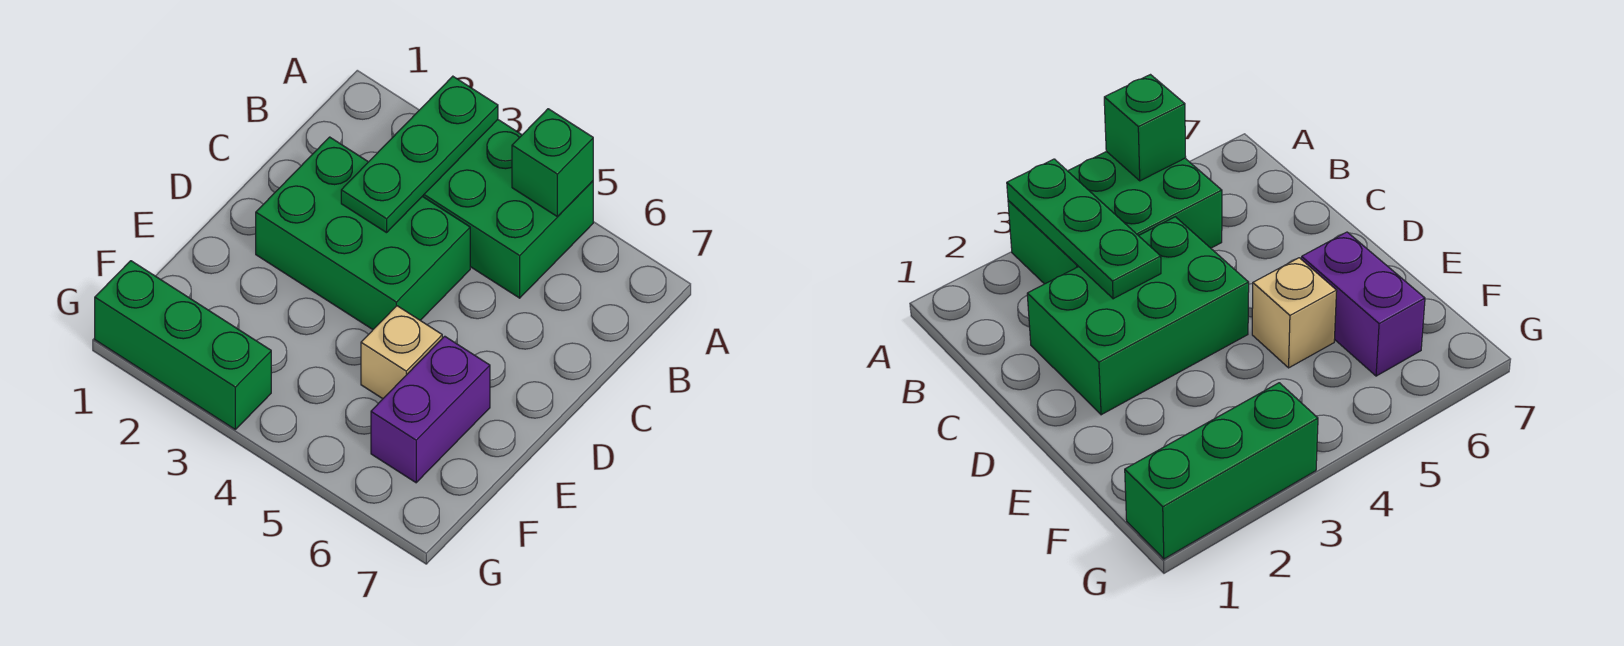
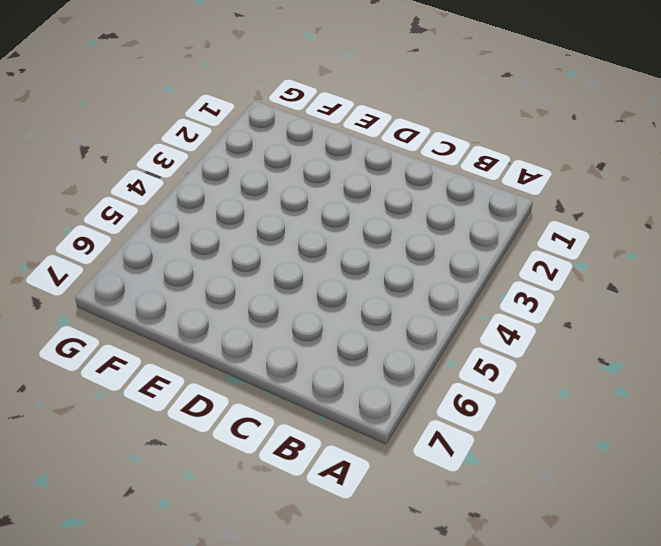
none -> green brick A3:B5 level 1
none -> green brick C2:D4 level 1

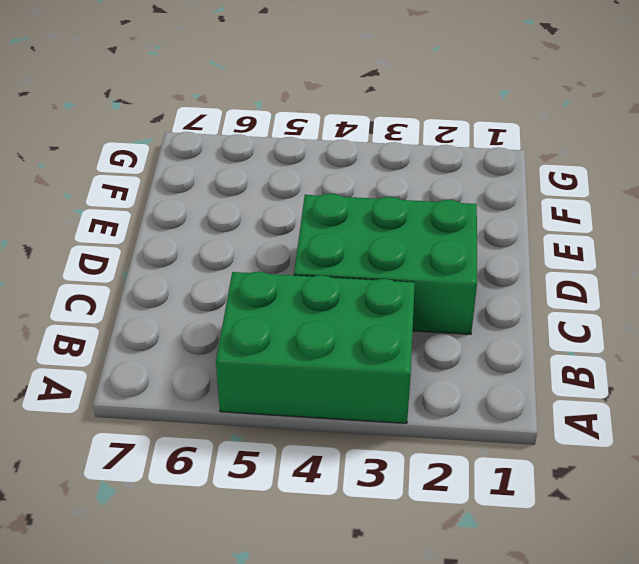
none -> tan brick E5 level 1
none -> purple brick E6:F6 level 1

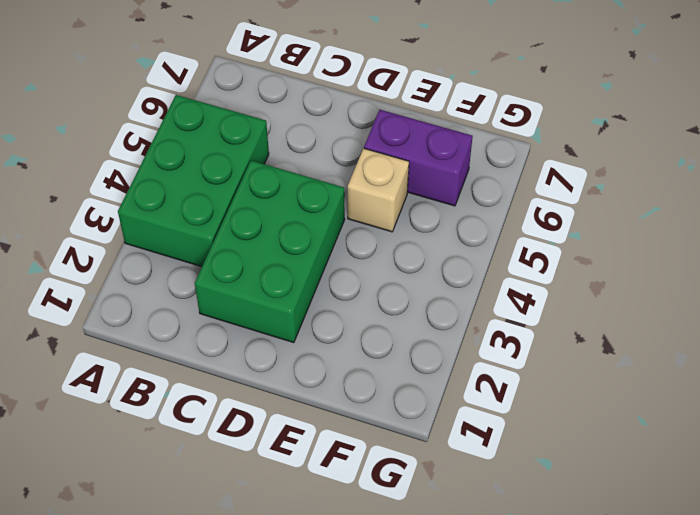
none -> green brick G1:G3 level 1
none -> green plate A3:C3 level 2

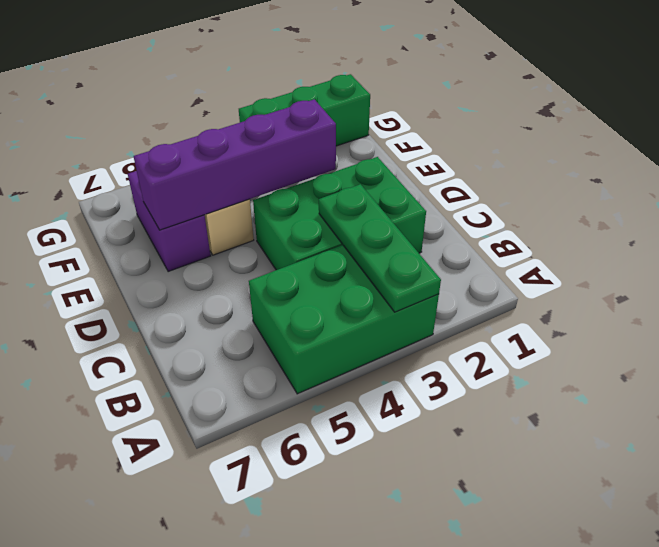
purple brick E3:E6 level 2 -> none
none -> green brick A5 level 2

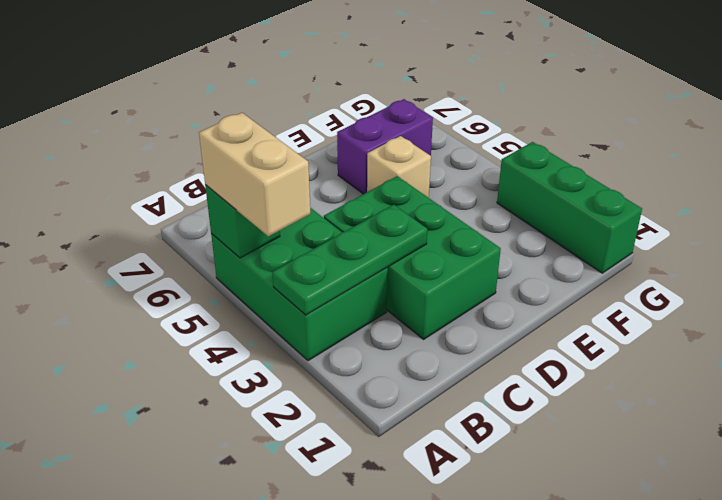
tan brick A4:A5 level 3 -> none

